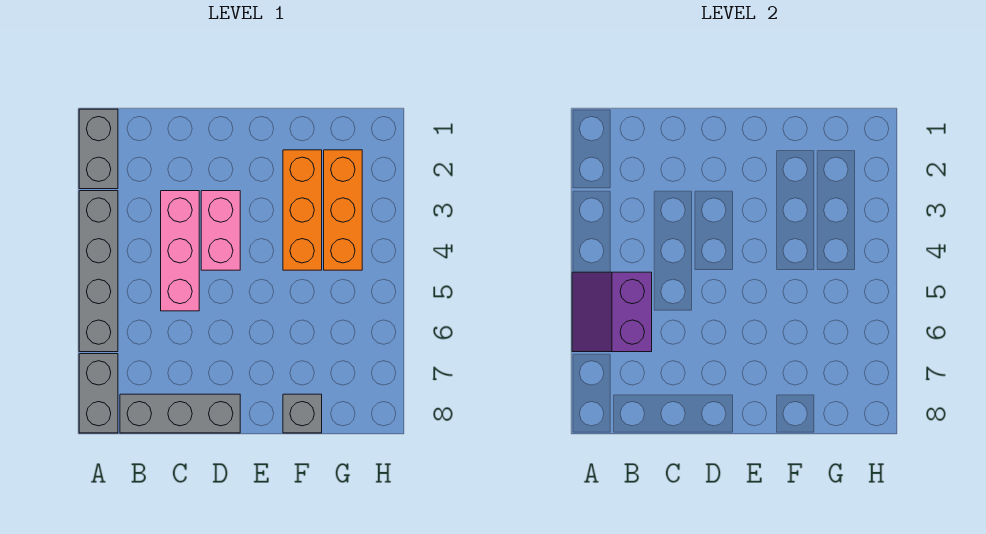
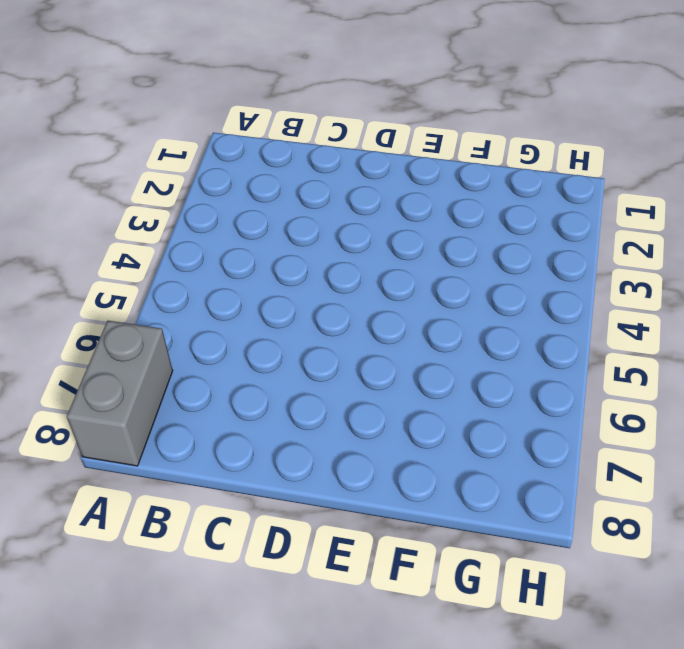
none -> grey brick A1:A2 level 1
none -> grey brick A3:A6 level 1

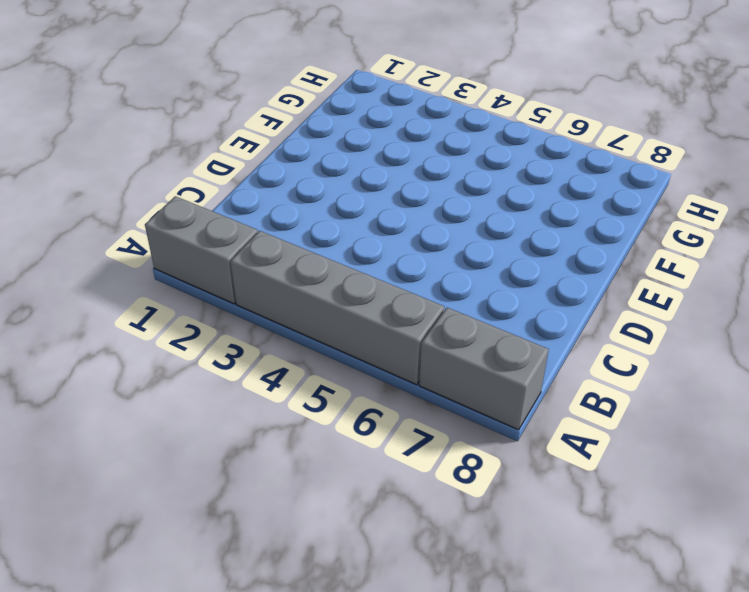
none -> grey brick B8:D8 level 1
none -> pink brick C3:C5 level 1

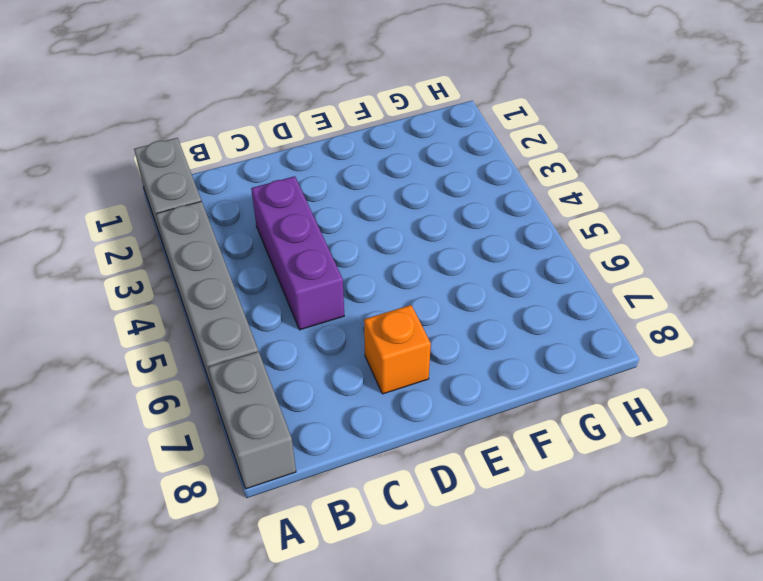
purple brick C3:C5 level 1 -> pink brick C3:C5 level 1
orange brick D7 level 1 -> none
none -> grey brick B8:D8 level 1
none -> pink brick D3:D4 level 1

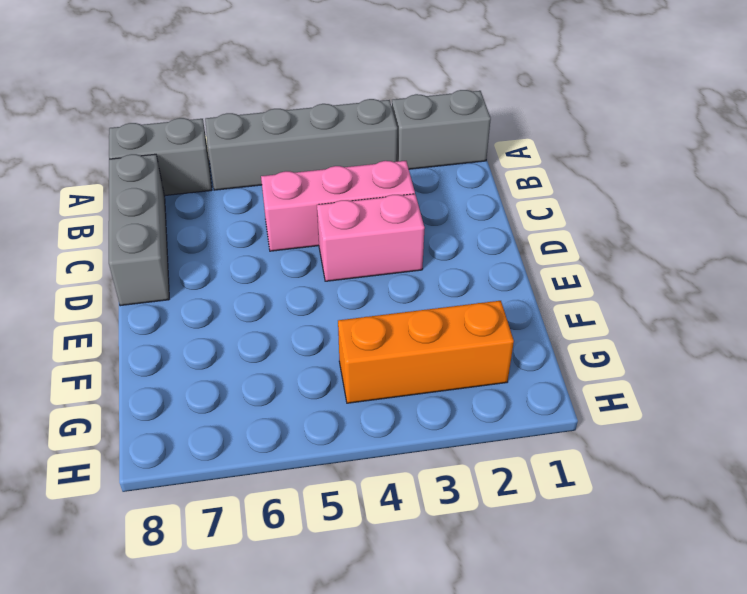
none -> orange brick F2:F4 level 1
none -> grey brick F8 level 1

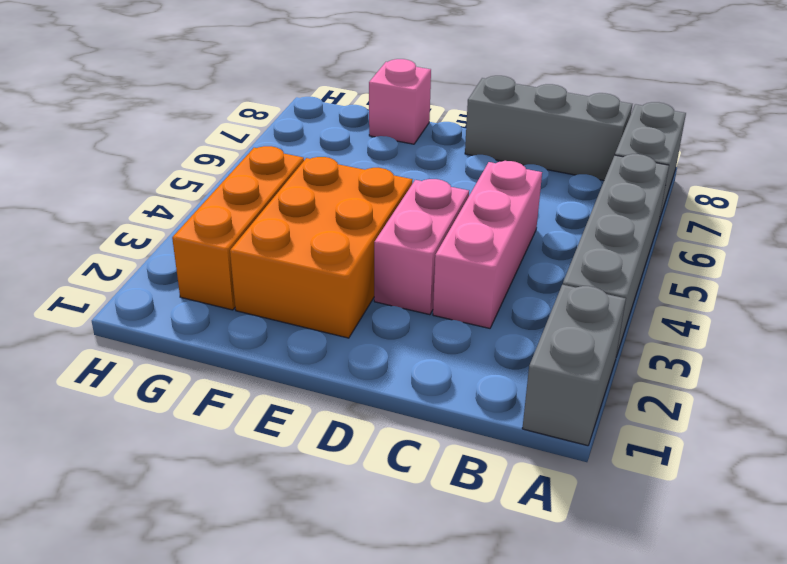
orange brick E2:F4 level 1 -> orange brick F2:F4 level 1
pink brick F8 level 1 -> grey brick F8 level 1
none -> purple slope A5:B6 level 2 top B

